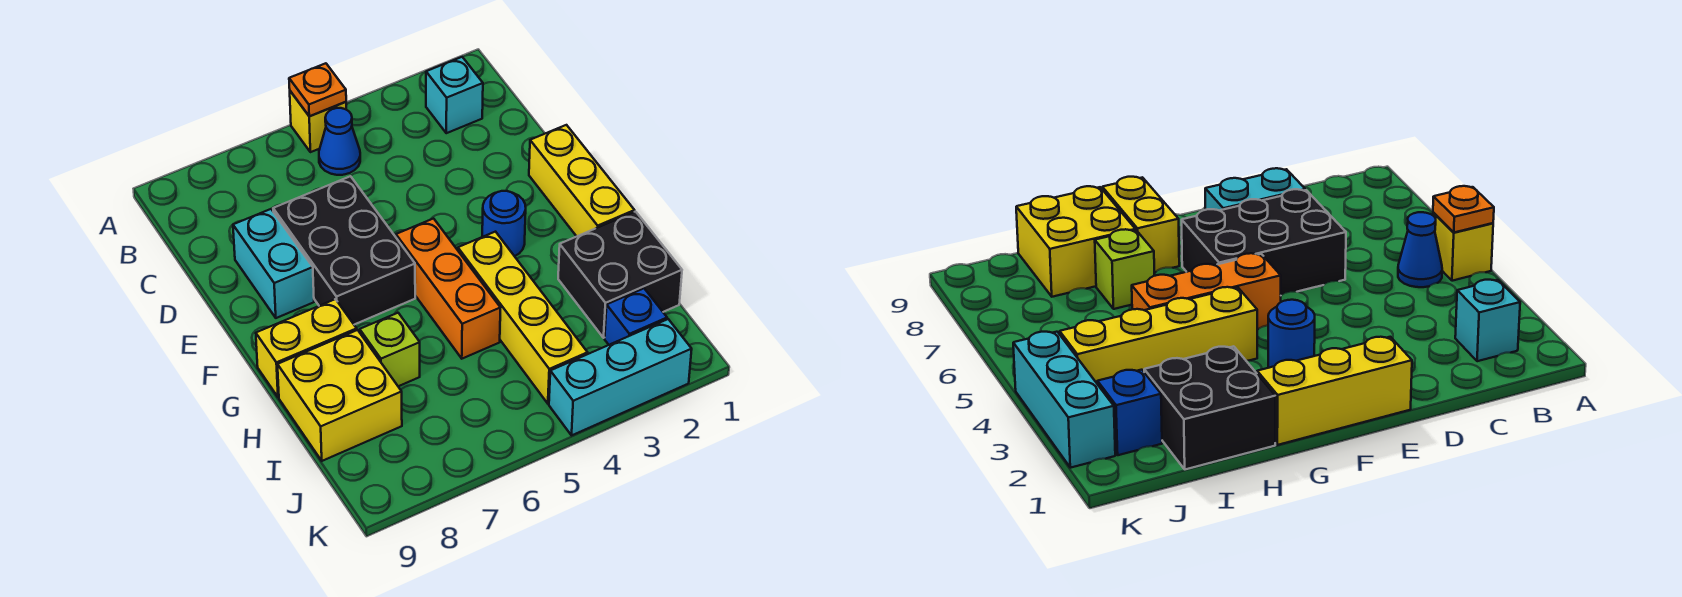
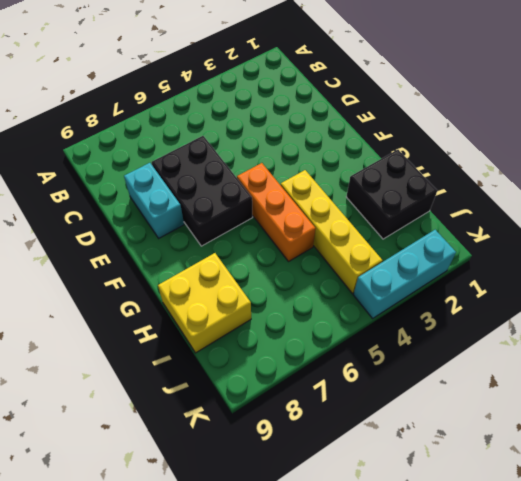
none -> yellow brick A5 level 1
none -> cyan brick B2 level 1
none -> blue cone B5 level 1

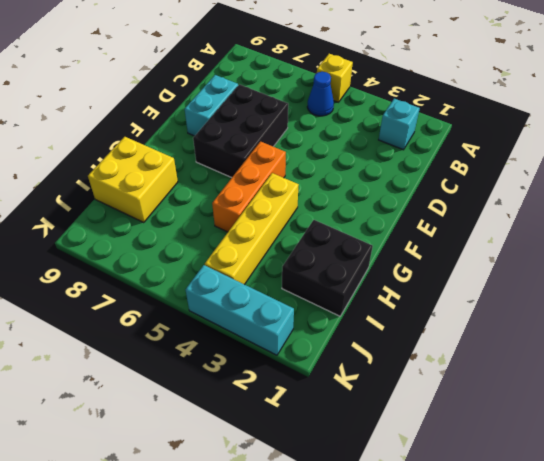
none -> yellow brick E1:G1 level 1
none -> blue round brick F3 level 1
none -> yellow brick G8:G9 level 1

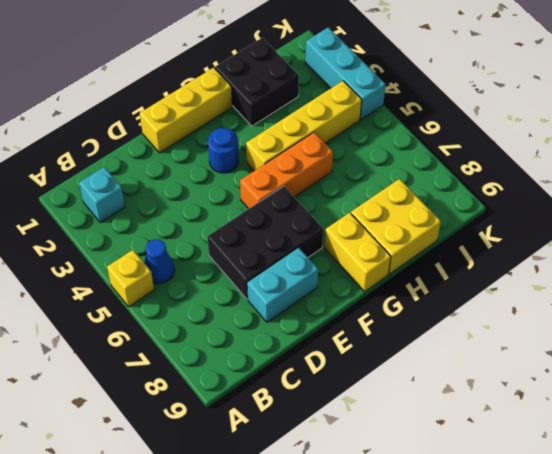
none -> lime brick H7 level 1
none -> blue brick J2 level 1
none -> orange plate A5 level 2

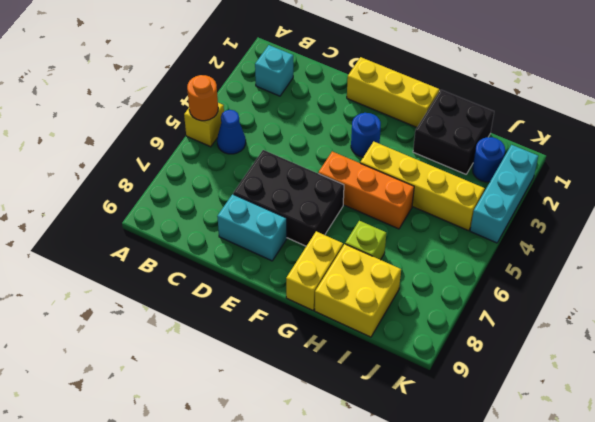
orange round brick A5 level 2 -> orange plate A5 level 2
blue round brick J2 level 1 -> blue brick J2 level 1

